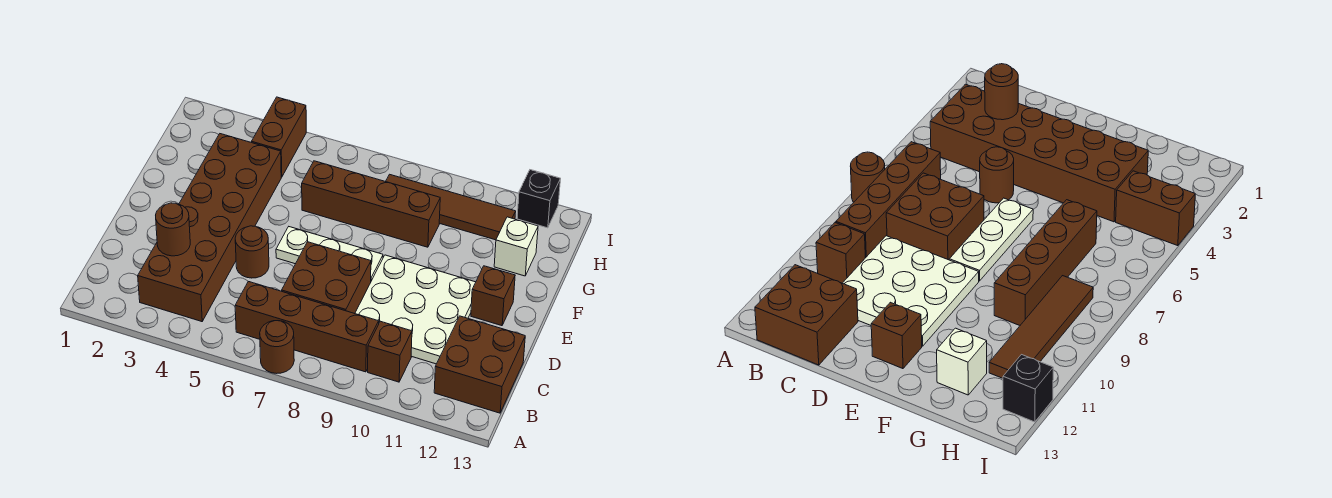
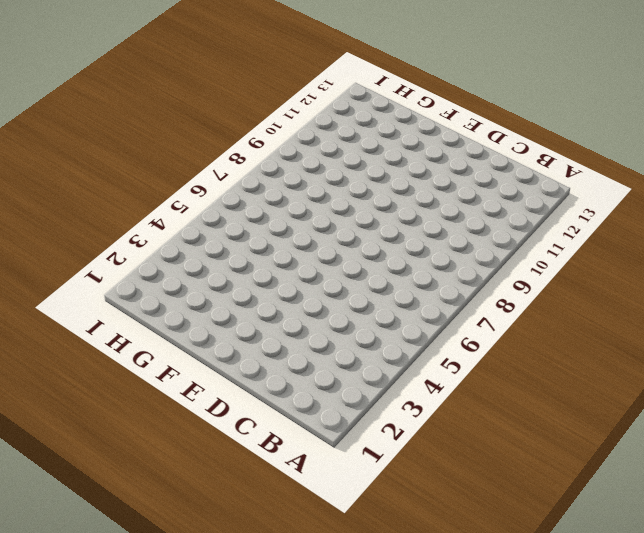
none -> brown round brick A7 level 1
none -> brown brick B3:G4 level 1
none -> brown brick B6:B9 level 1

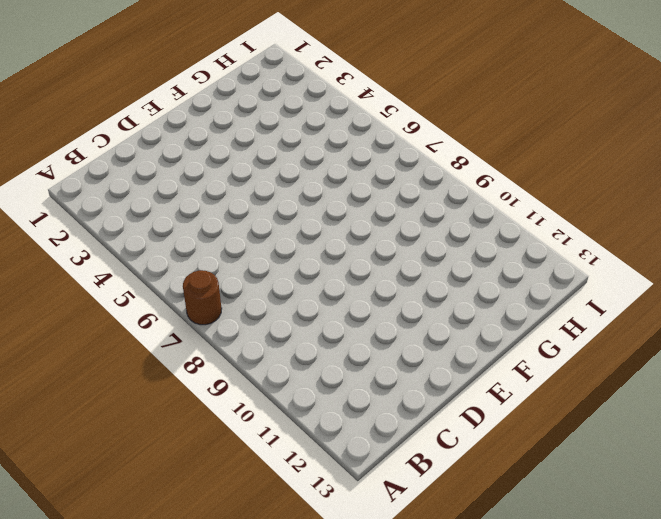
none -> brown brick B3:G4 level 1
none -> brown brick B6:B9 level 1
none -> brown brick B10 level 1

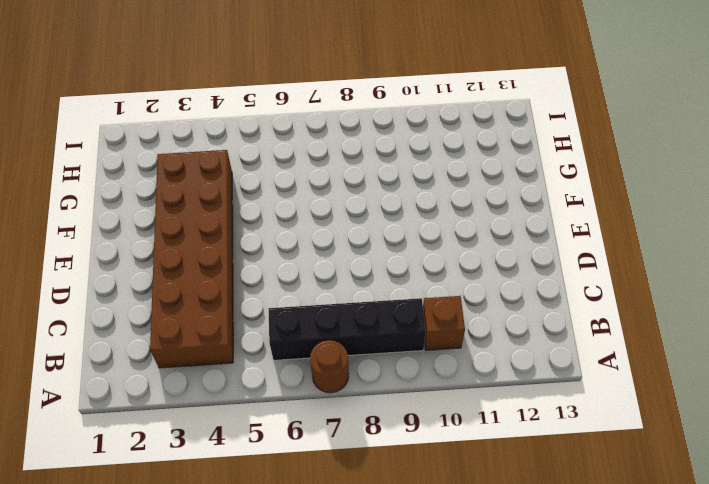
black brick B6:B9 level 1 -> brown brick B6:B9 level 1
none -> brown brick B12:C13 level 1
none -> brown brick C7:D8 level 1
none -> white plate C9:E11 level 1

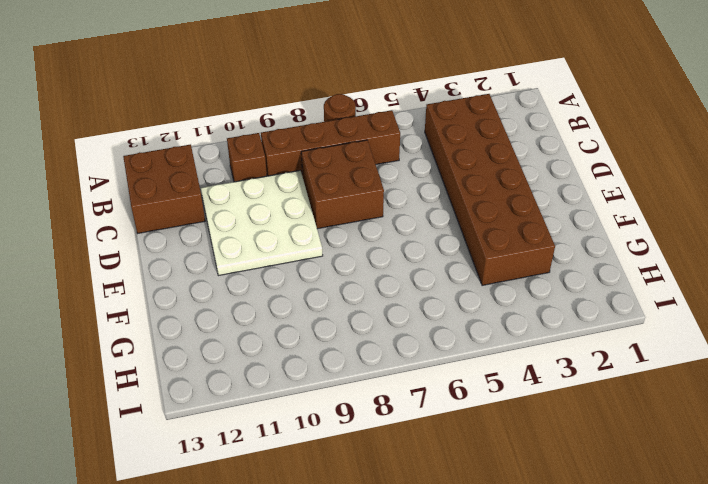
none -> brown round brick D5 level 1
none -> white plate E6:E8 level 1
none -> brown brick E12 level 1

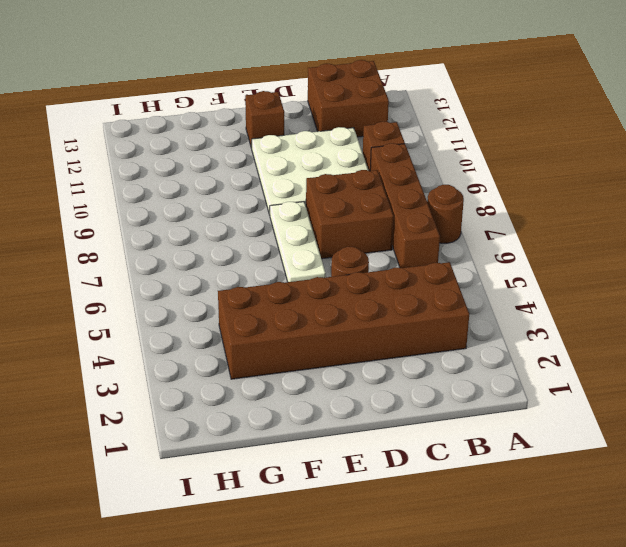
none -> brown brick G6:G9 level 1
none -> white brick G12 level 1
none -> brown brick H4:I4 level 1

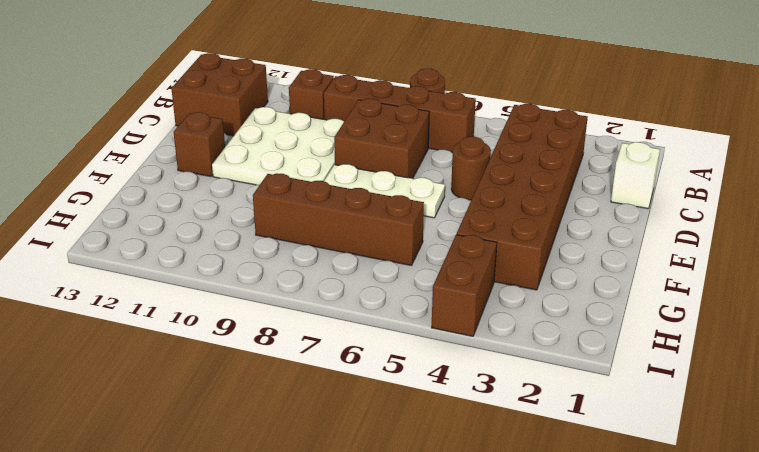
white brick C1 level 1 -> white brick G12 level 1
none -> brown tile H8:H11 level 1
none -> black brick I12 level 1
none -> brown round brick C3 level 2

